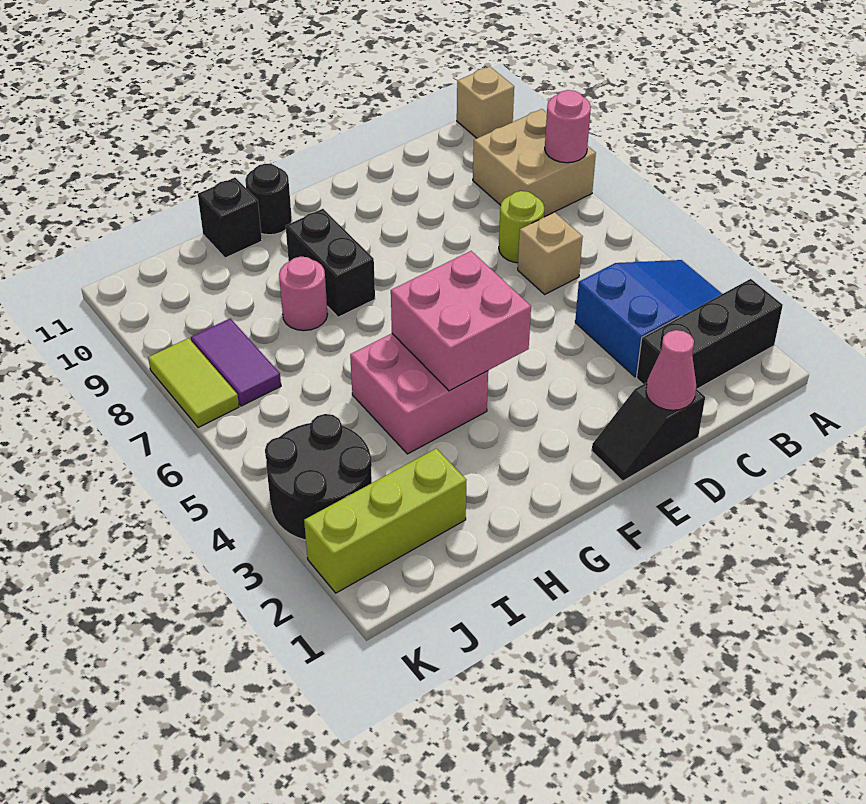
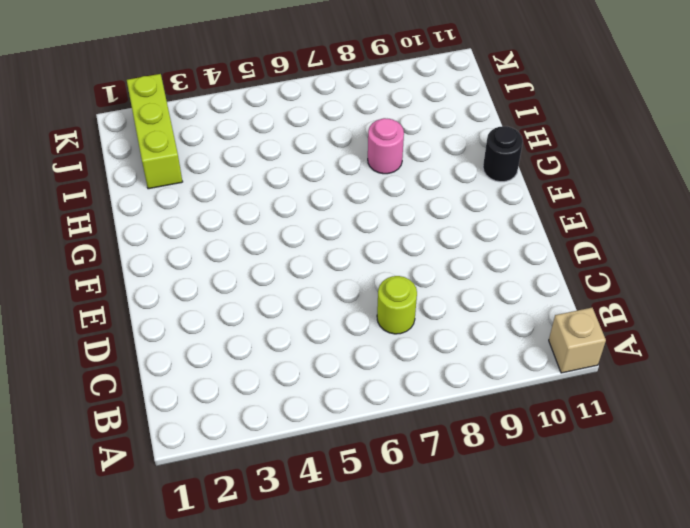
none -> black brick A2:C2 level 1
none -> blue slope A3:C4 level 1 top C
none -> tan brick A8:B9 level 1

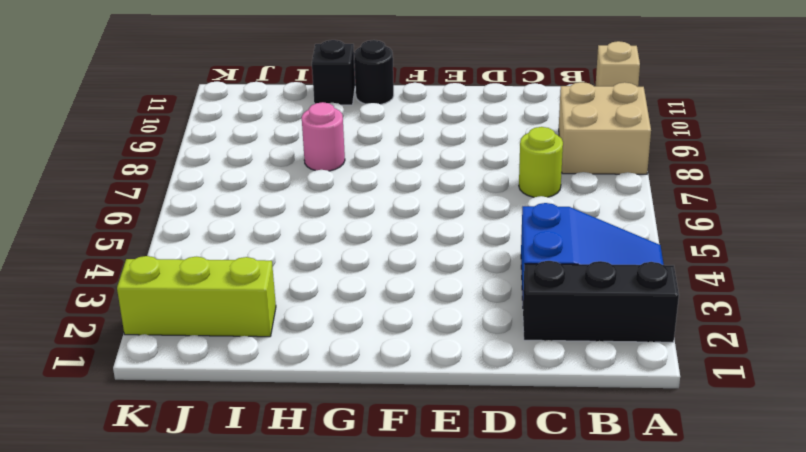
none -> tan brick C6 level 1
none -> black slope D1:E1 level 1 top D
none -> pink brick G4:H5 level 1

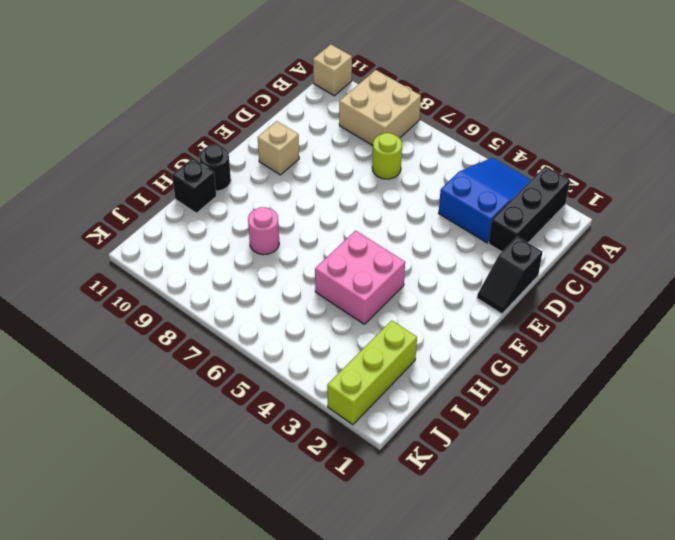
tan brick E10 level 1 -> tan brick C6 level 1
none -> black brick G8:G9 level 1
none -> black round brick J3:K4 level 1
none -> purple tile J7:J8 level 1

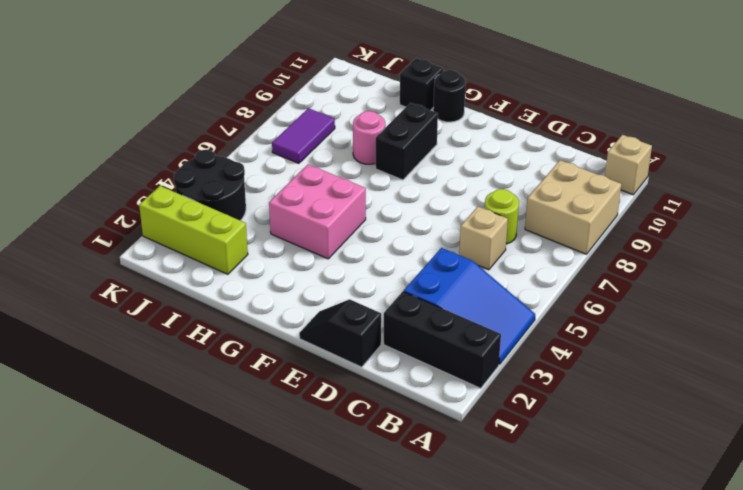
none -> lime tile K7:K8 level 1
none -> pink round brick A8 level 2
none -> pink cone D1 level 2

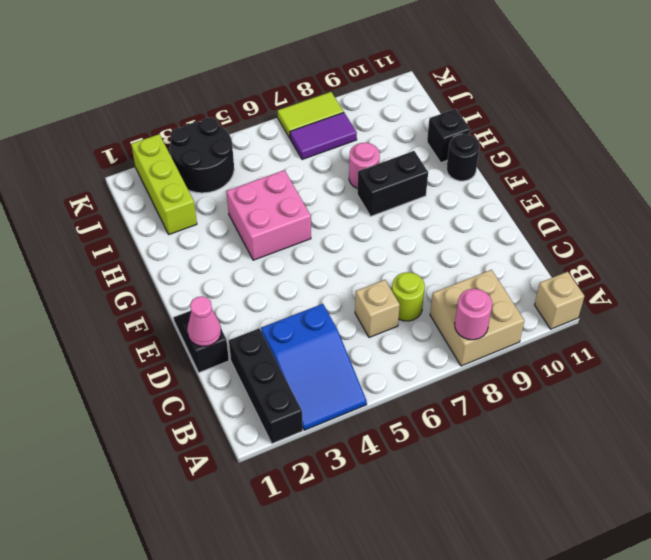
none -> pink brick F4:G5 level 2

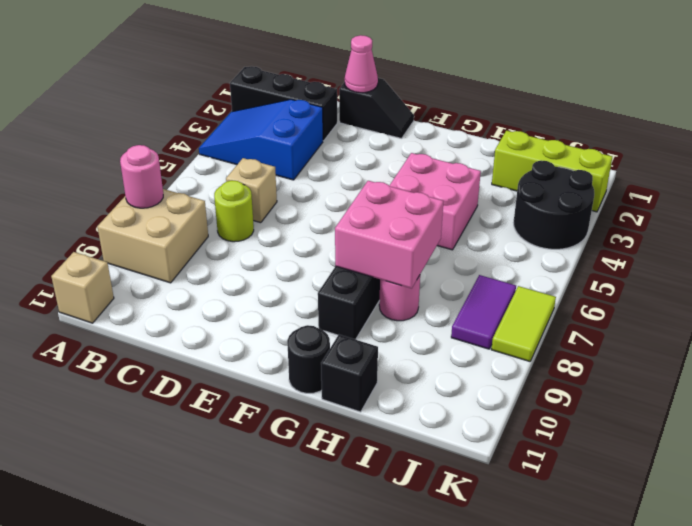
pink brick G7:H8 level 2 -> pink brick F4:G5 level 2

